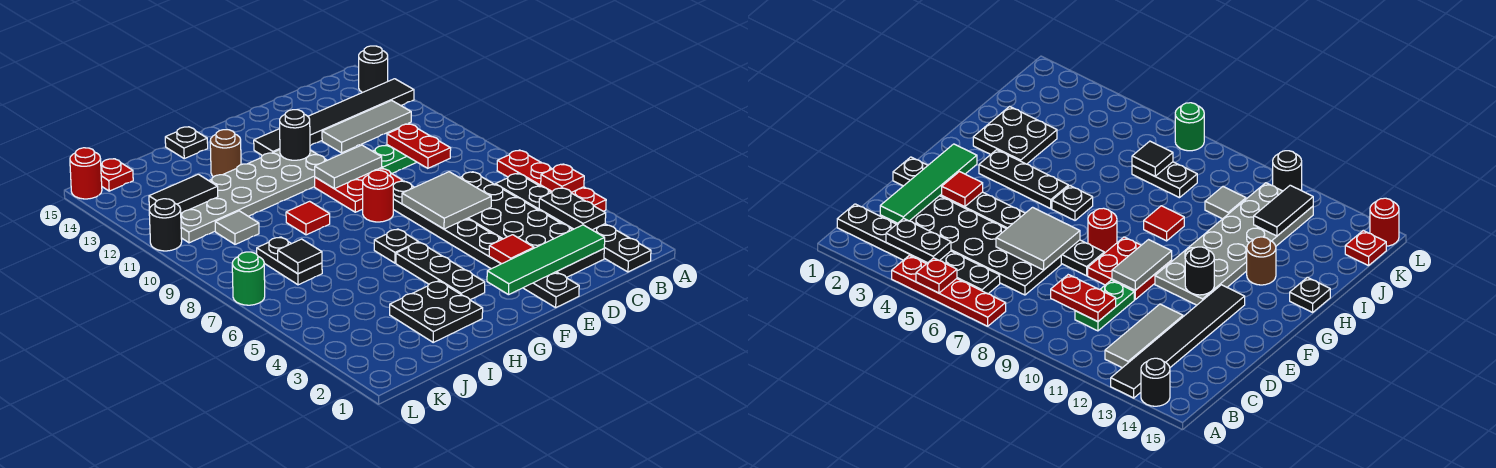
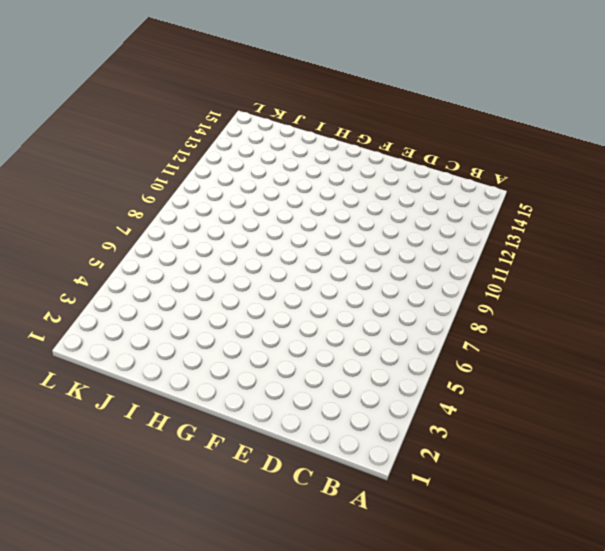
none -> red plate A4:A7 level 1
none -> black tile A13:F13 level 1
none -> black round brick A14 level 1
none -> black plate B1:B6 level 1

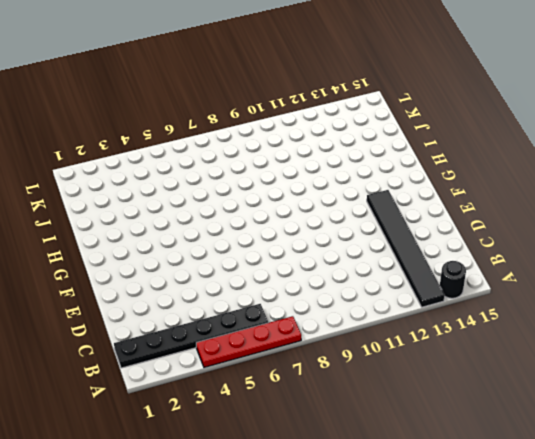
none -> grey tile B12:D12 level 1
none -> black plate C2:D7 level 1
none -> green plate C10:D10 level 1
none -> black plate E1:E8 level 1

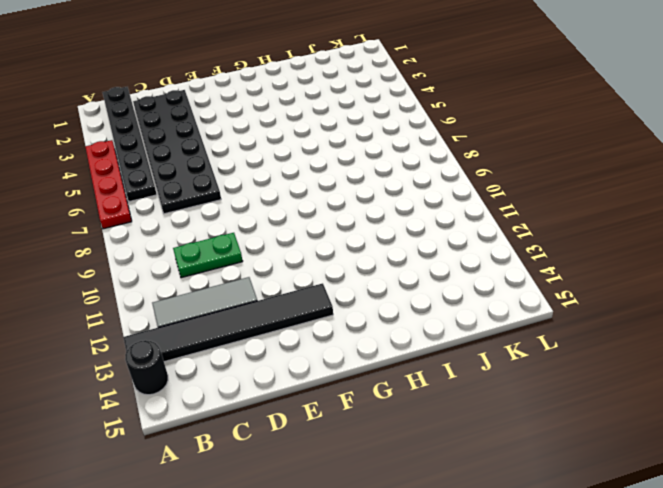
none -> black plate E1:E8 level 1
none -> red plate E9:F10 level 1
none -> red round brick F8 level 1
none -> grey plate F11:K12 level 1

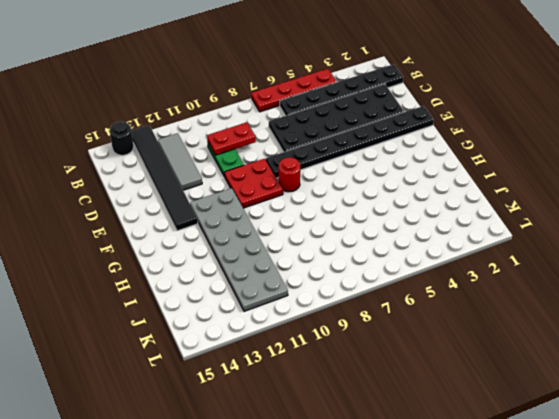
none -> black plate G3:G5 level 1
none -> black plate G6 level 1
none -> black plate H2:I3 level 1
none -> red tile H9 level 1

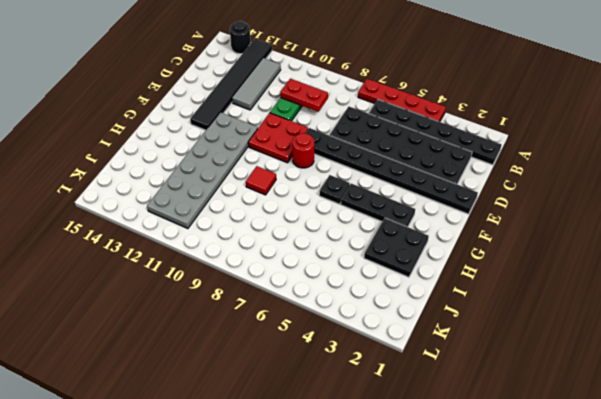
none -> brown round brick H13 level 1
none -> black plate H15 level 1
none -> black plate J7:J8 level 1
none -> grey tile J10 level 1

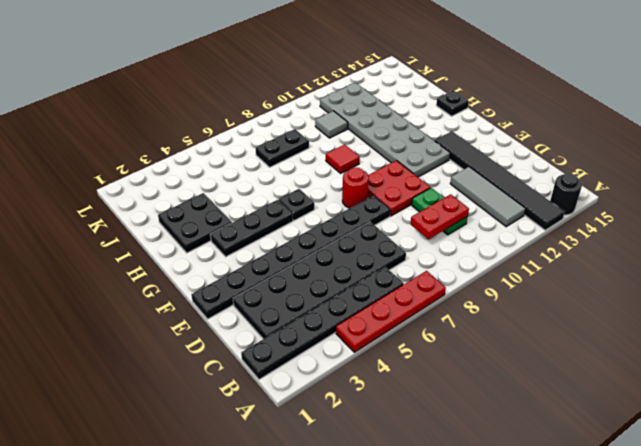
none -> brown round brick H13 level 1
none -> red plate K15 level 1
none -> green round brick L7 level 1
none -> black round brick L11 level 1

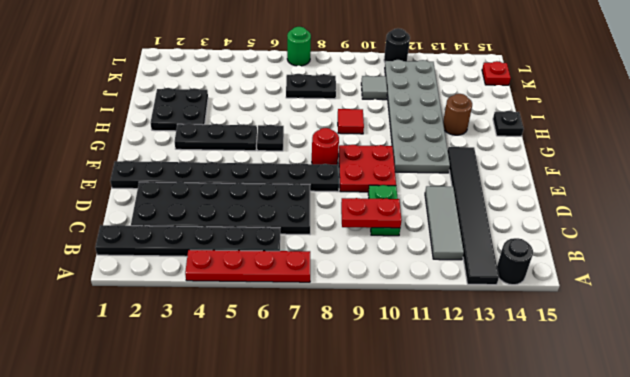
none -> red round brick L15 level 1
none -> red plate A5 level 2
none -> black plate B3:B4 level 2
none -> green tile C2:F2 level 2

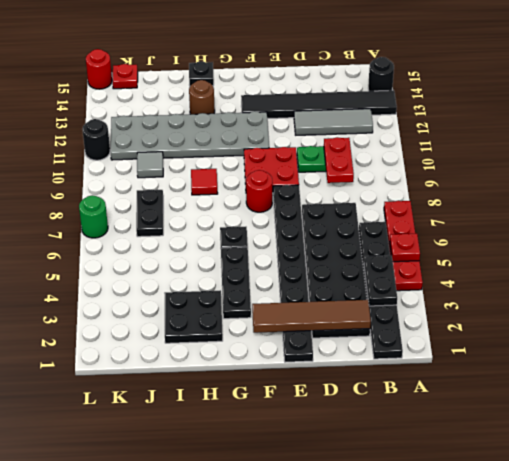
brown tile C2:F2 level 2 -> green tile C2:F2 level 2
none -> grey tile D6:E7 level 2
none -> red tile E3 level 2
none -> grey tile E10:F10 level 2
none -> black round brick F12 level 2

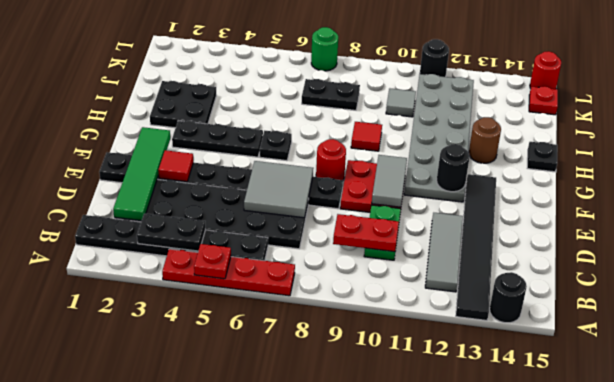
none -> black tile J7 level 2
none -> black tile J12:K12 level 2

